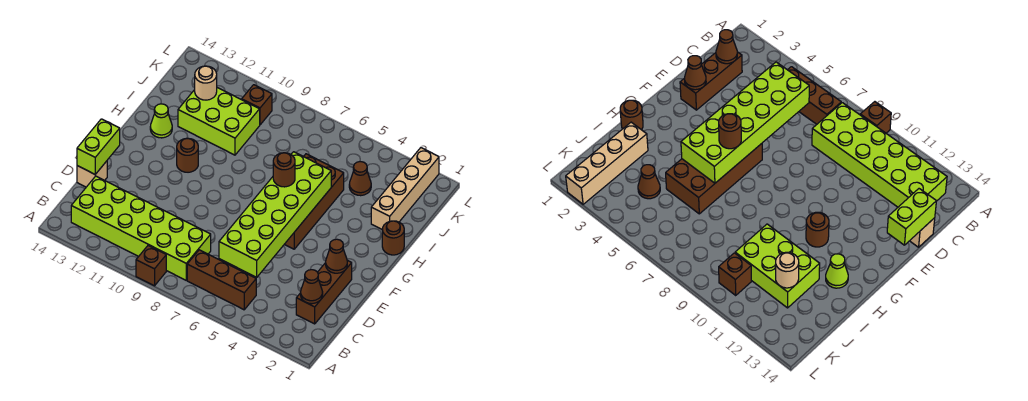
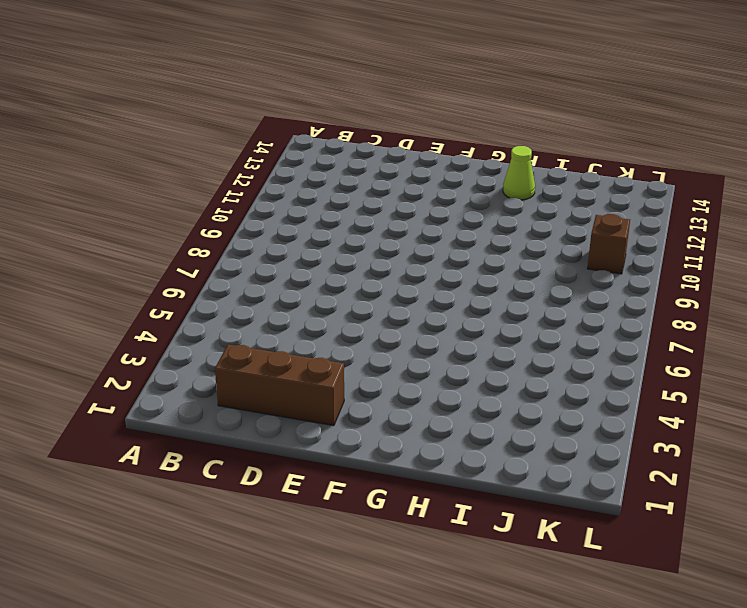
none -> brown brick A9 level 1
none -> brown brick B5:B7 level 1
none -> lime brick B8:C13 level 1

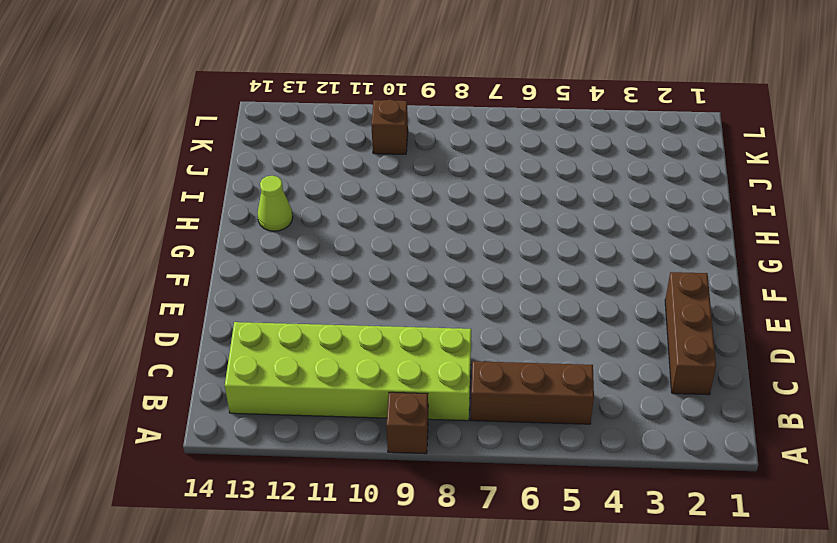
none -> tan brick D14 level 1
none -> brown brick F5:I6 level 1
none -> brown round brick G11 level 1

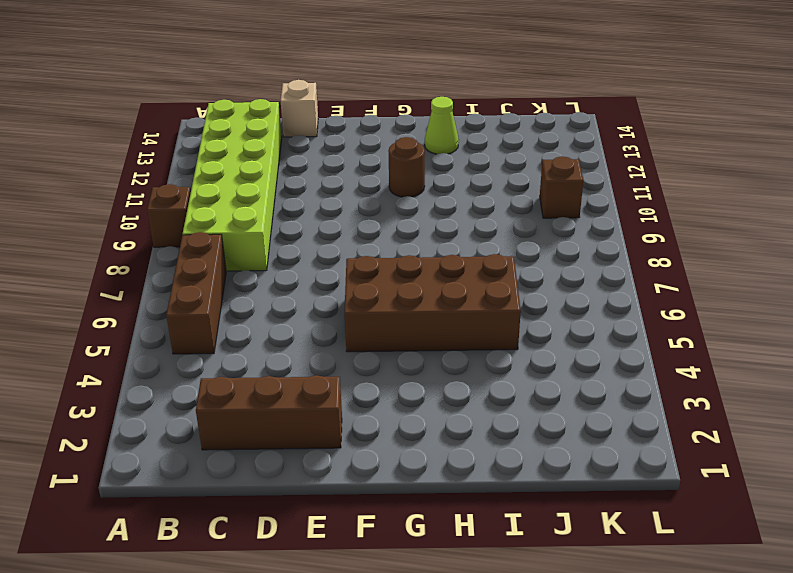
none -> brown round brick H1 level 1
none -> tan brick I2:L2 level 1
none -> lime brick I10:J12 level 1

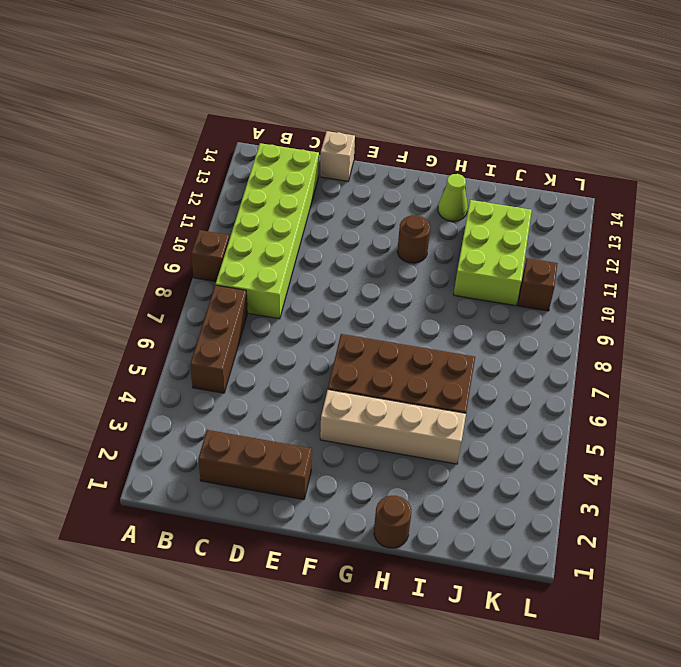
tan brick F4:I4 level 1 -> tan brick I2:L2 level 1
none -> brown cone J4 level 1
none -> brown cone C2 level 2
none -> lime brick C5:H6 level 2

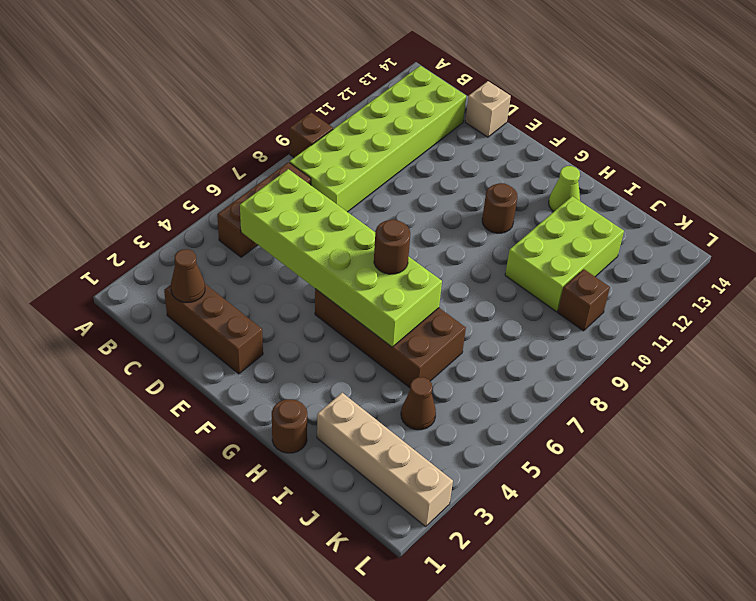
none -> lime brick D14:E14 level 2
none -> brown cone E2 level 2
none -> tan round brick J12 level 2

